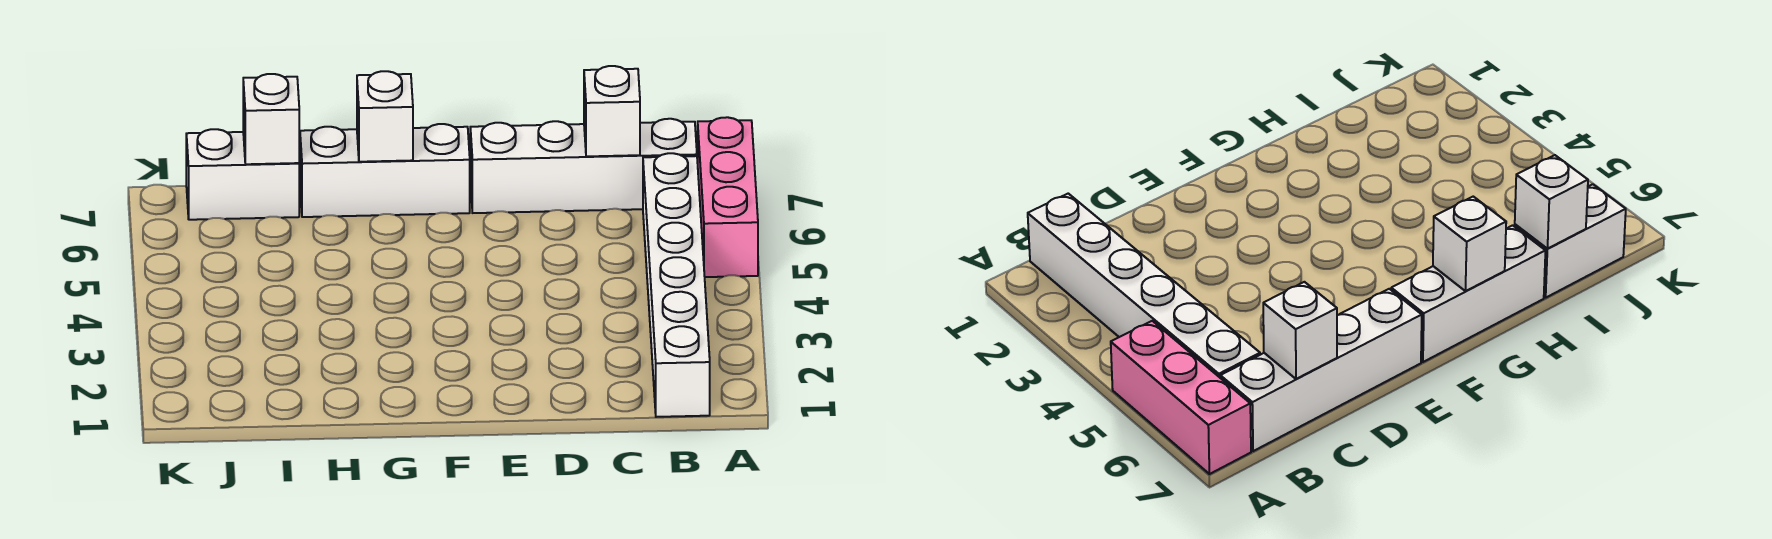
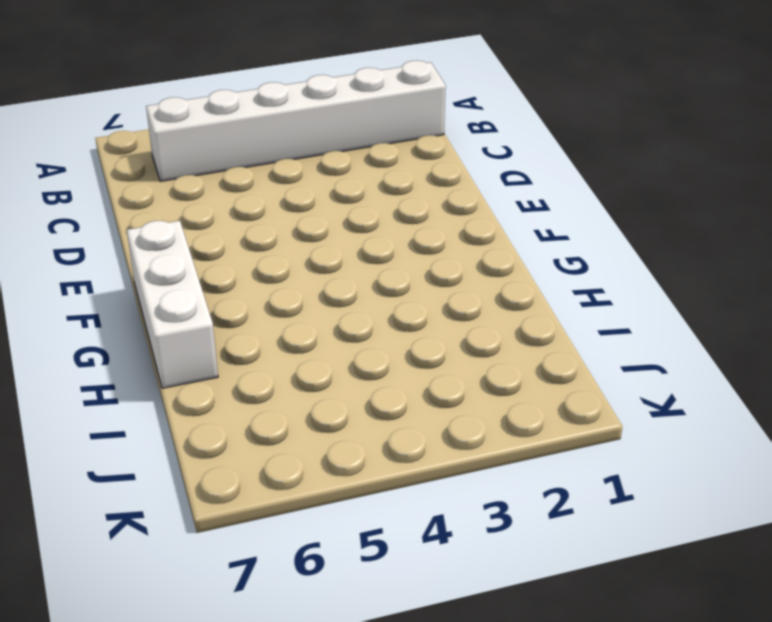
none -> pink brick A5:A7 level 1
none -> white brick B7:E7 level 1

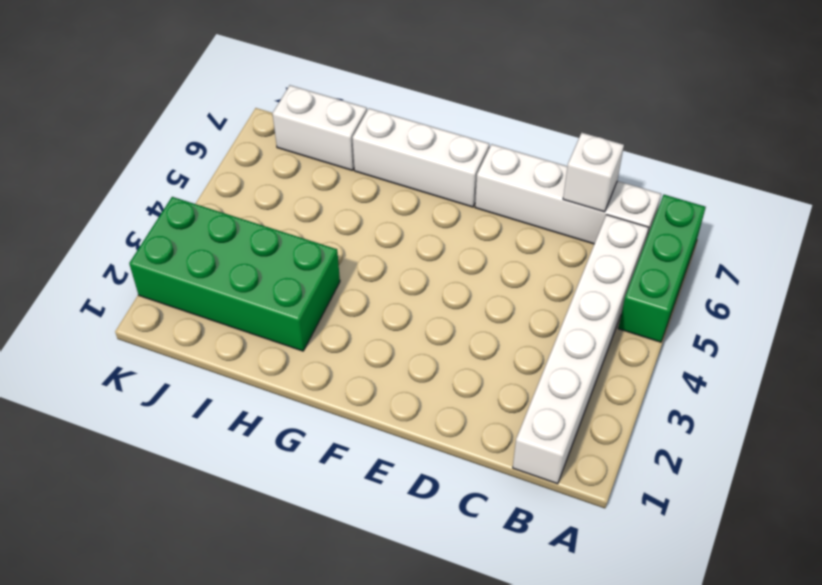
green brick A5:A7 level 1 -> pink brick A5:A7 level 1
green brick H2:K3 level 1 -> none
none -> white brick G7 level 2
none -> white brick I7 level 2

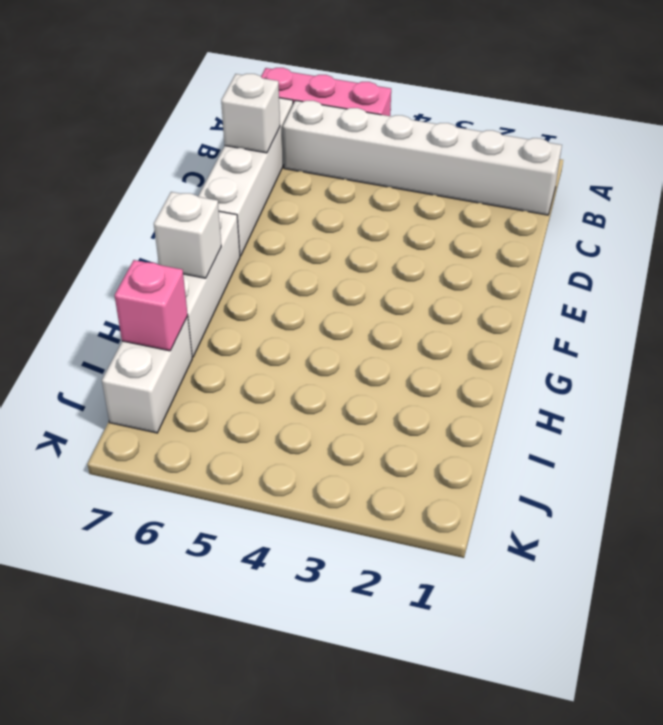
pink brick I7 level 2 -> white brick I7 level 2

